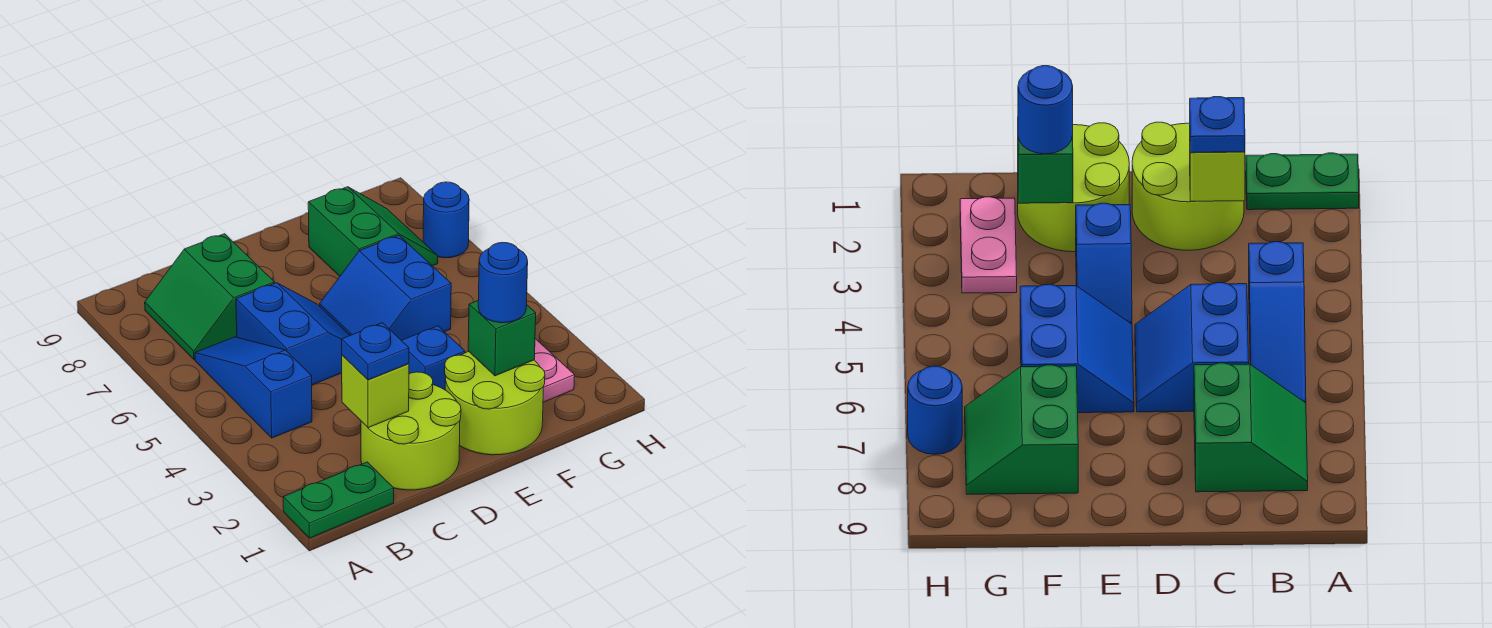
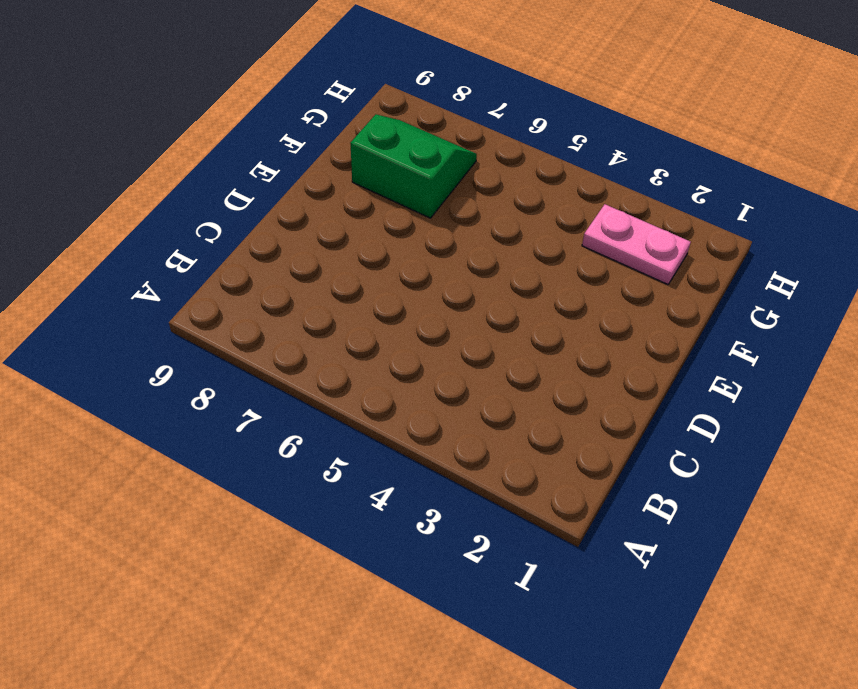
none -> green plate A1:B1 level 1
none -> blue slope B4:B6 level 1 top 4
none -> green slope B7:C8 level 1 top C

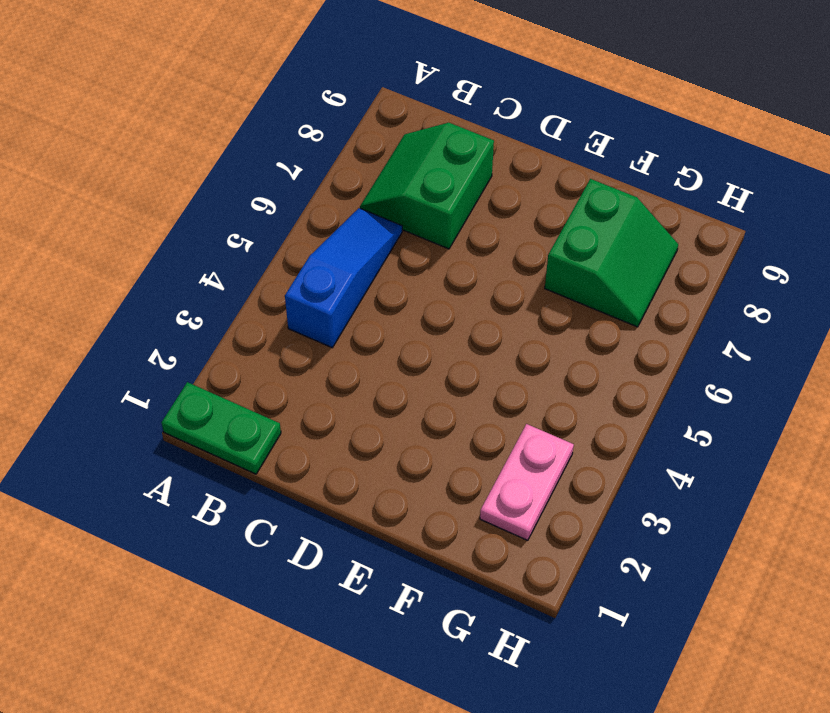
none -> lime round brick C1:D2 level 1
none -> blue slope C5:D6 level 1 top C
none -> lime round brick E1:F2 level 1

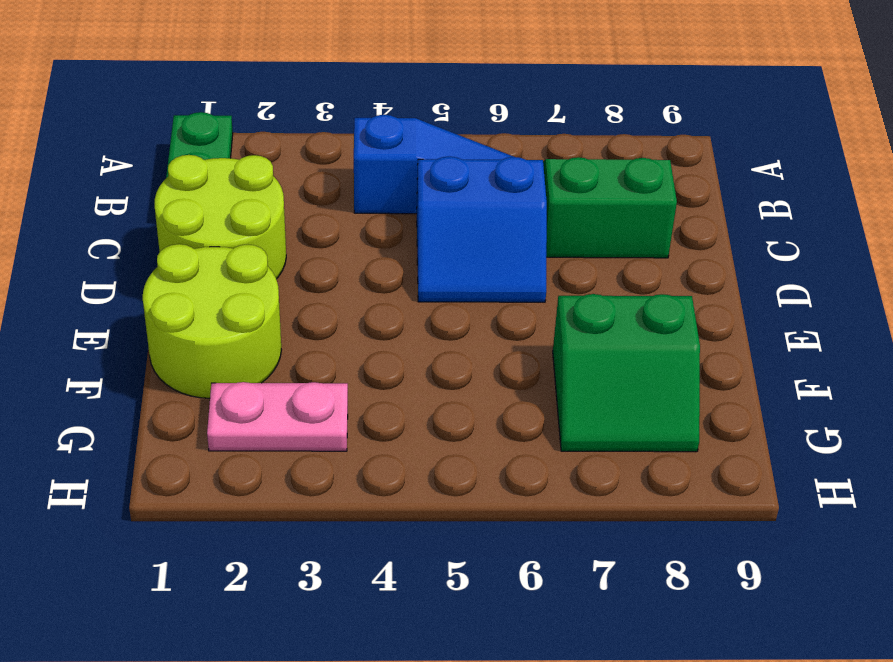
none -> blue slope E3:E4 level 1 top 3
none -> blue slope E5:F6 level 1 top F
none -> blue round brick H7 level 1

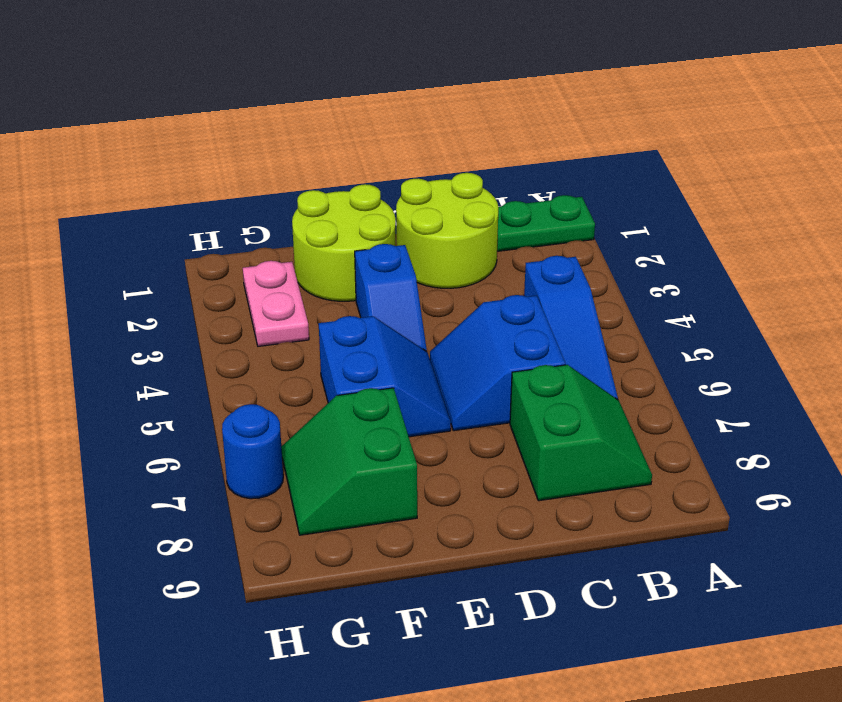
none -> lime brick C2 level 2
none -> green brick F2 level 2
none -> blue plate C2 level 3

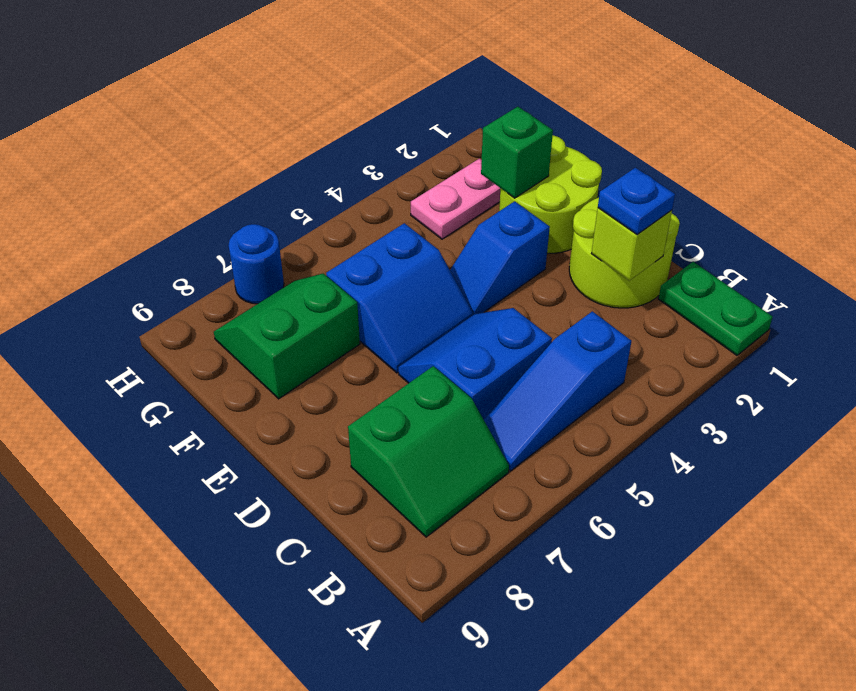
none -> blue round brick F2 level 3

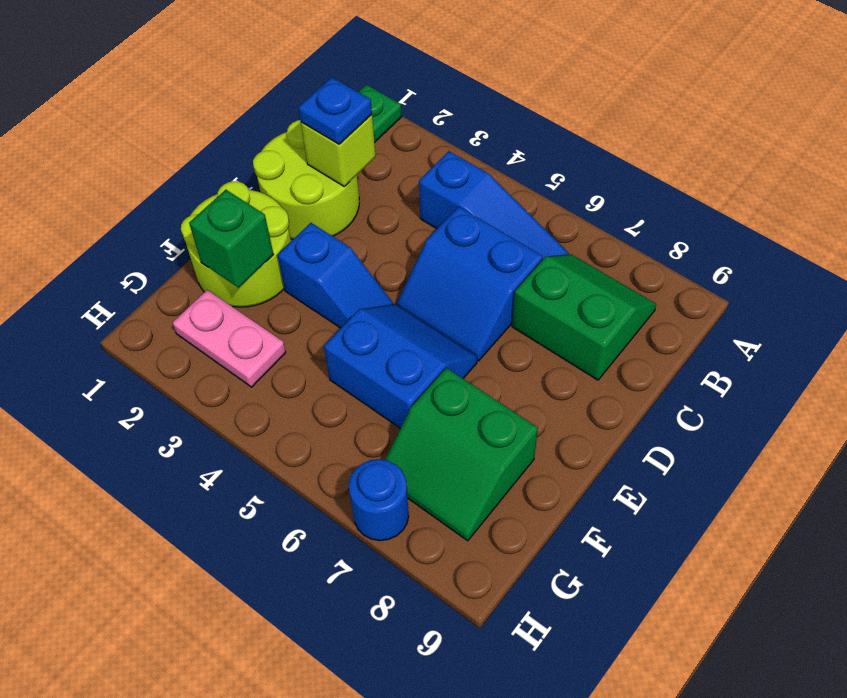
none -> blue round brick F2 level 3

